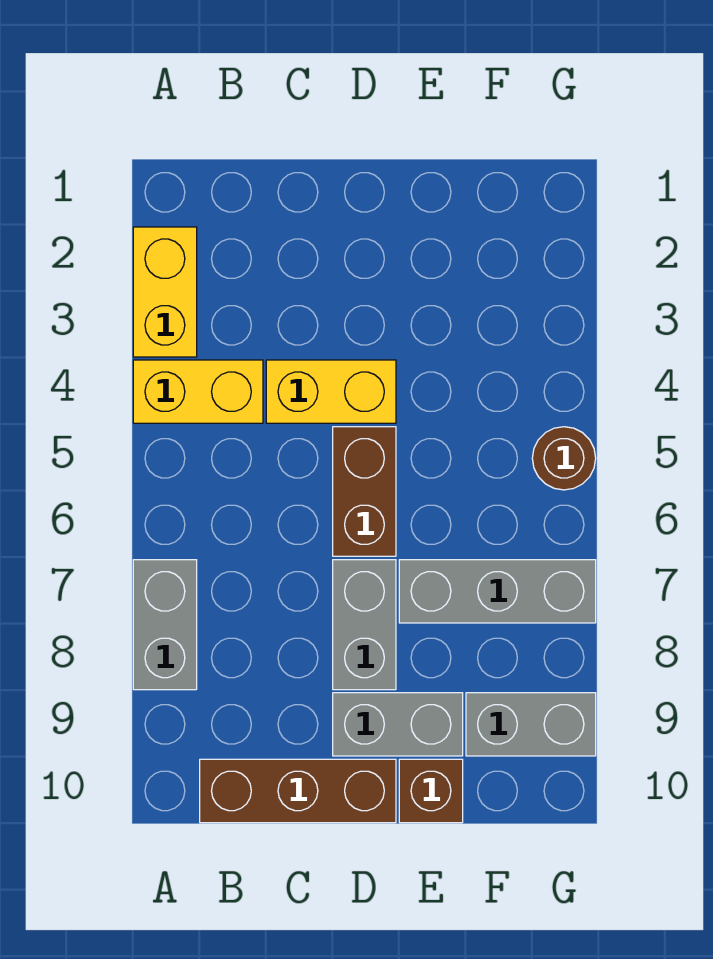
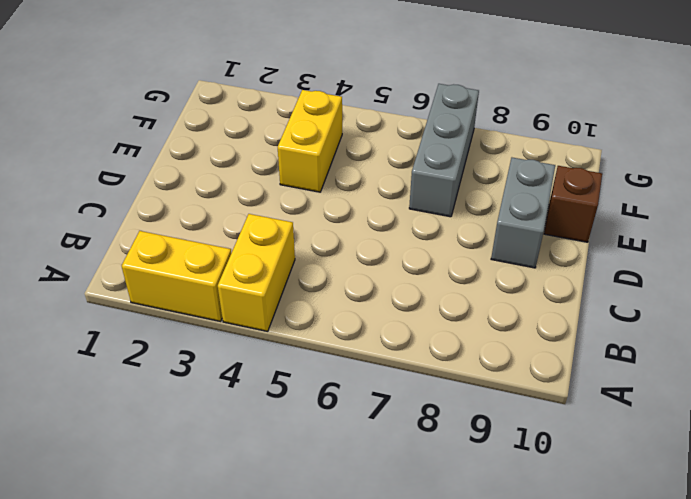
yellow brick E4:F4 level 1 -> yellow brick C4:D4 level 1
none -> grey brick A7:A8 level 1
none -> brown brick B10:D10 level 1
none -> brown brick D5:D6 level 1

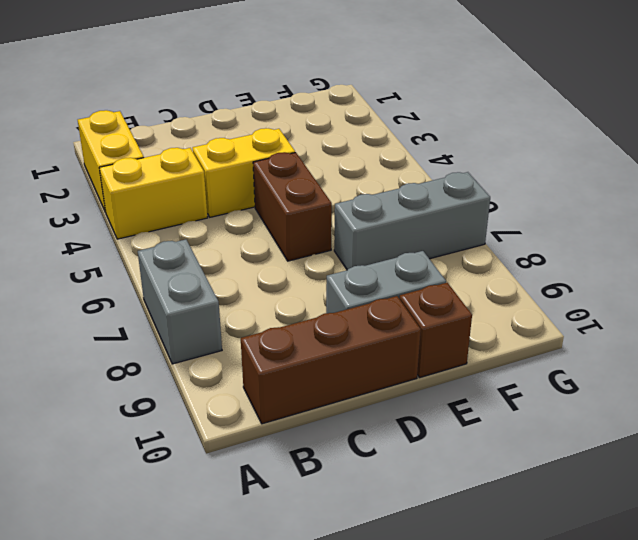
none -> grey brick D7:D8 level 1
none -> grey brick F9:G9 level 1
none -> brown round brick G5 level 1

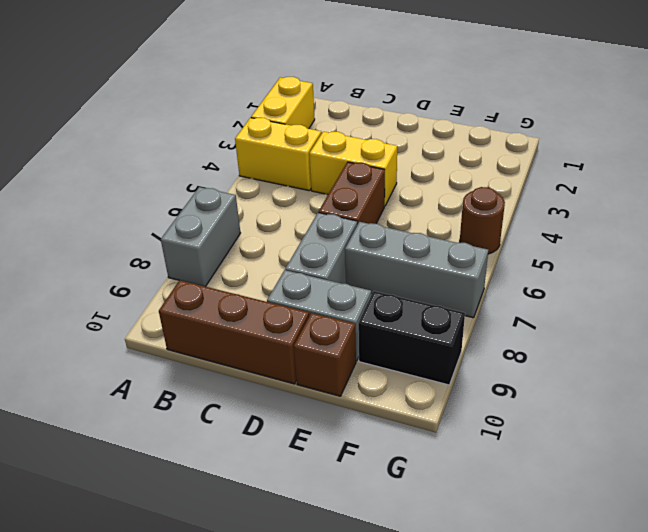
black brick F9:G9 level 1 -> grey brick F9:G9 level 1

